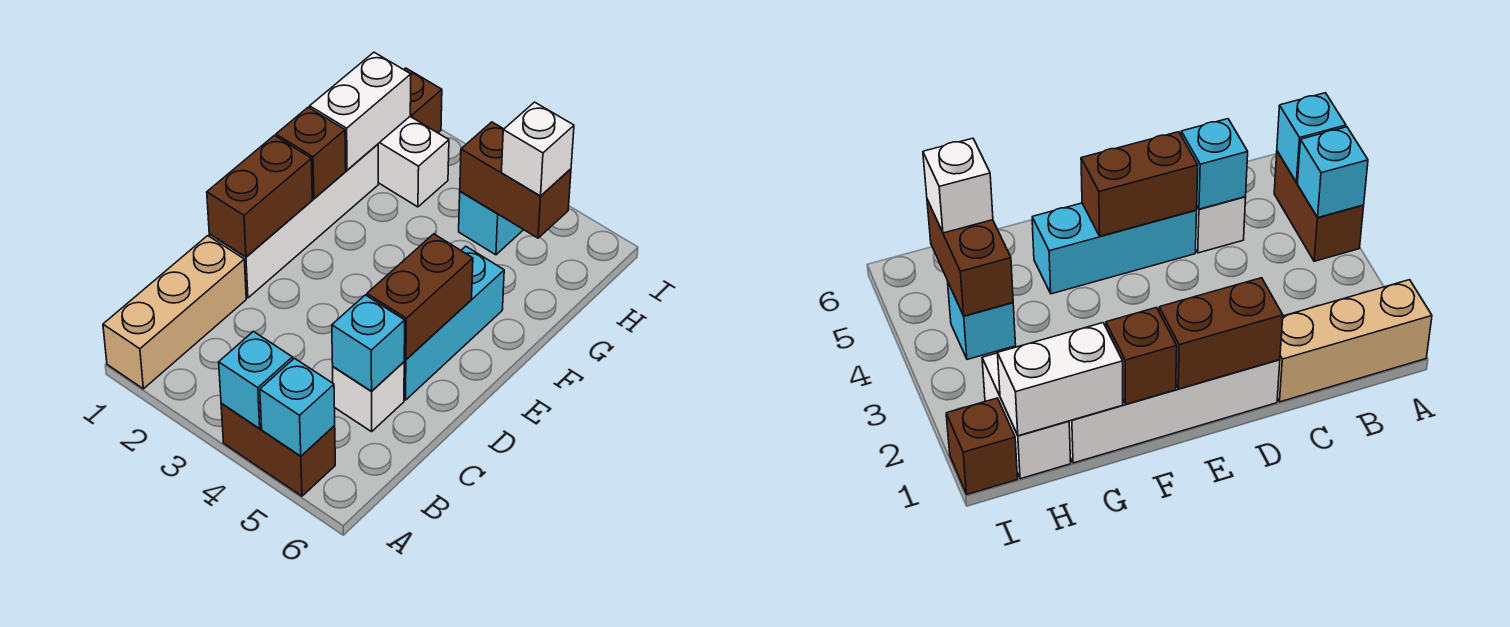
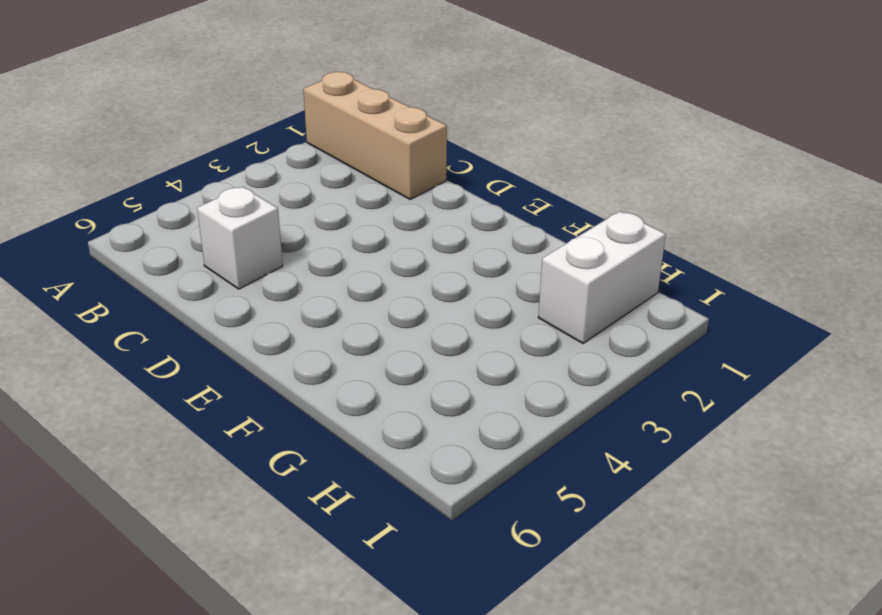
none -> brown brick A4:A5 level 1
none -> white brick D1:G1 level 1
none -> cyan brick D5:F5 level 1

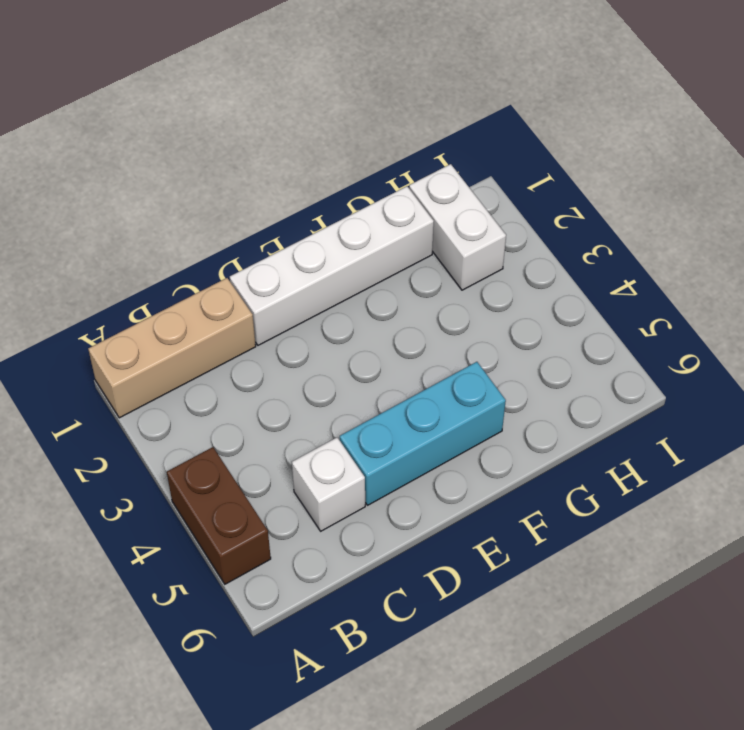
none -> cyan brick H4 level 1
none -> brown brick I1 level 1
none -> cyan brick A4 level 2

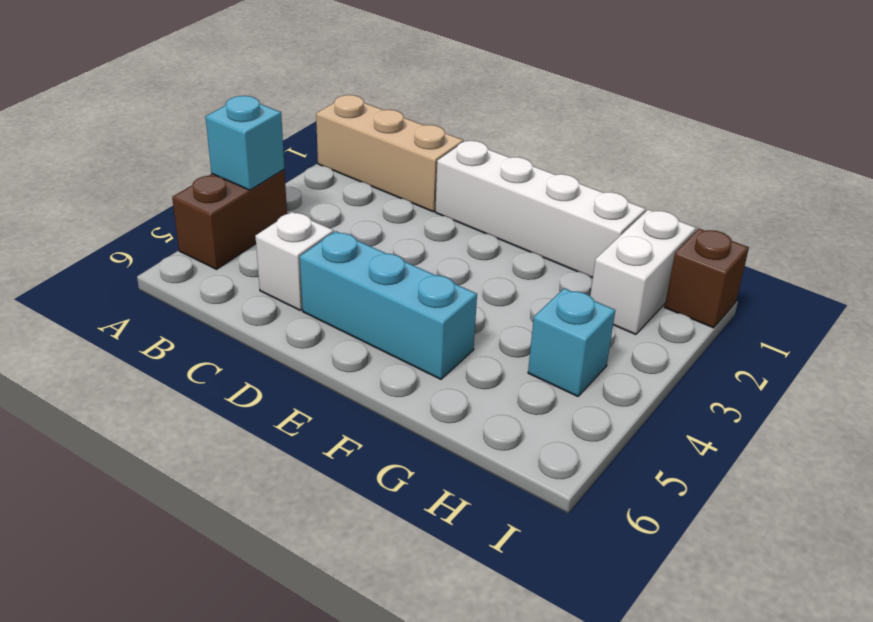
none -> cyan brick A5 level 2
none -> cyan brick C5 level 2
none -> brown brick D1:E1 level 2

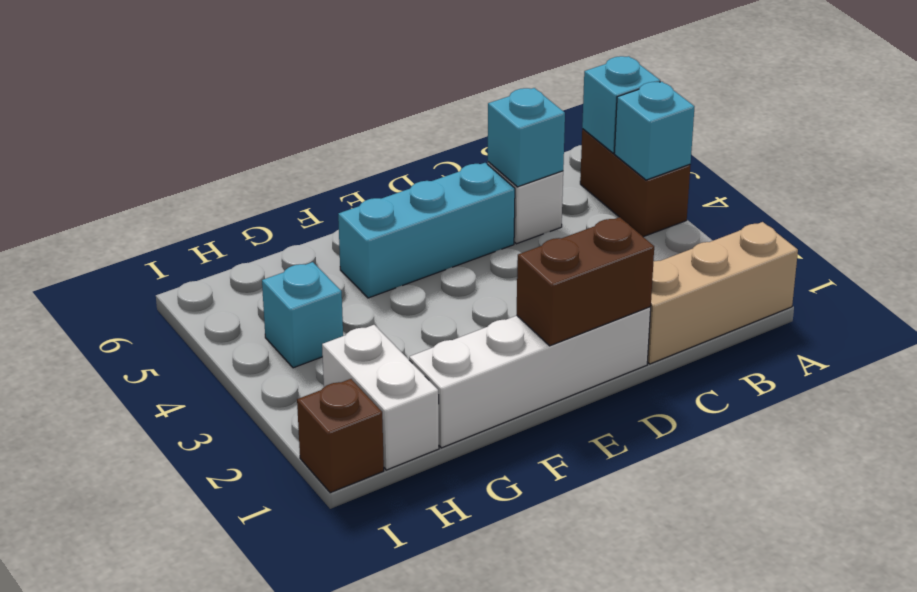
none -> brown brick D5:E5 level 2
none -> brown brick F1 level 2
none -> white brick G1:H1 level 2

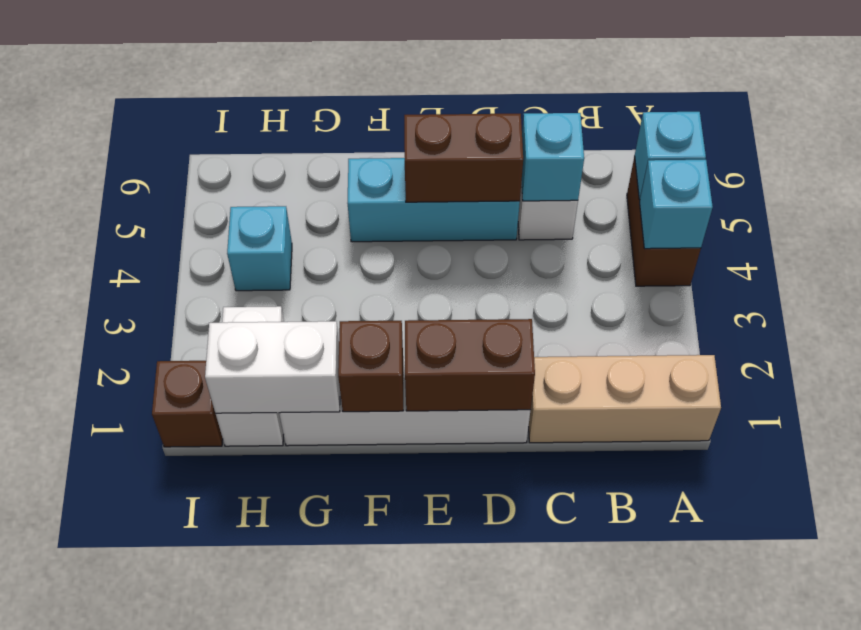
none -> brown brick H4:H5 level 2
none -> white brick H5 level 3

